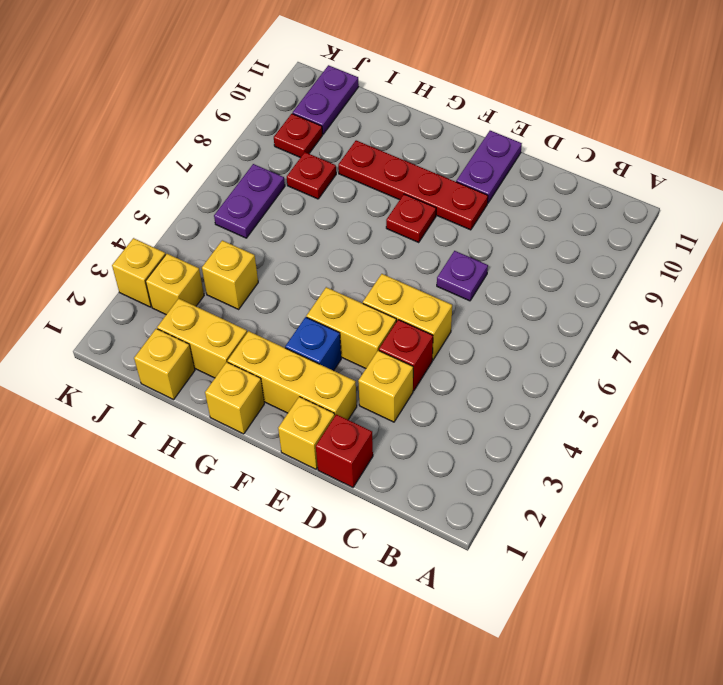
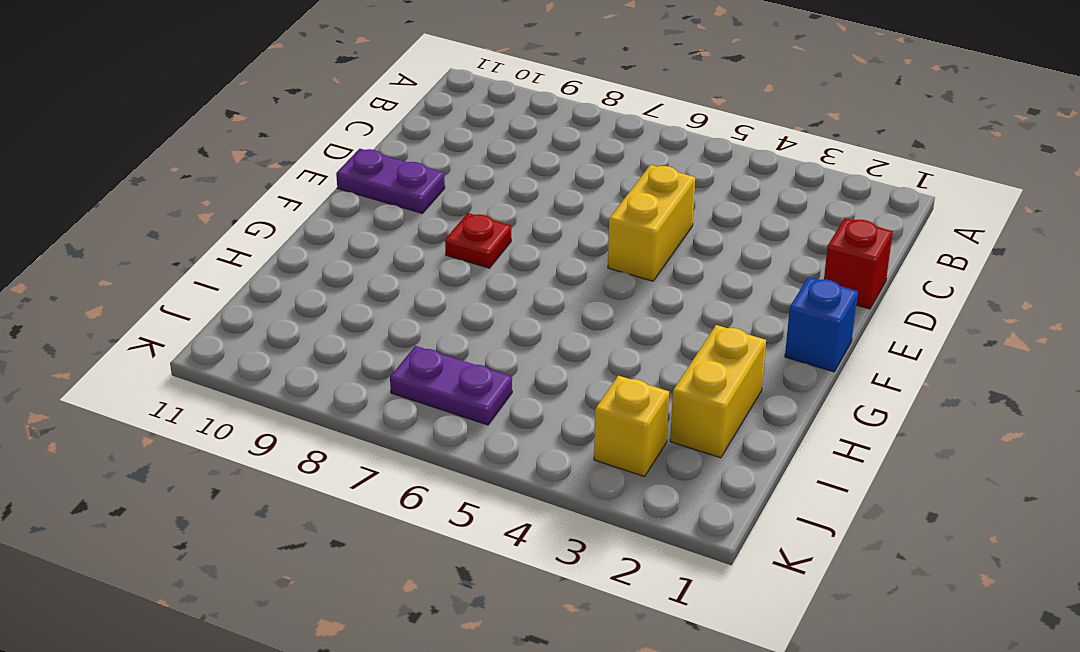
blue brick F1 level 1 -> blue brick F3 level 1
none -> yellow brick D3 level 1
none -> red brick D4 level 1
none -> purple plate D7 level 1

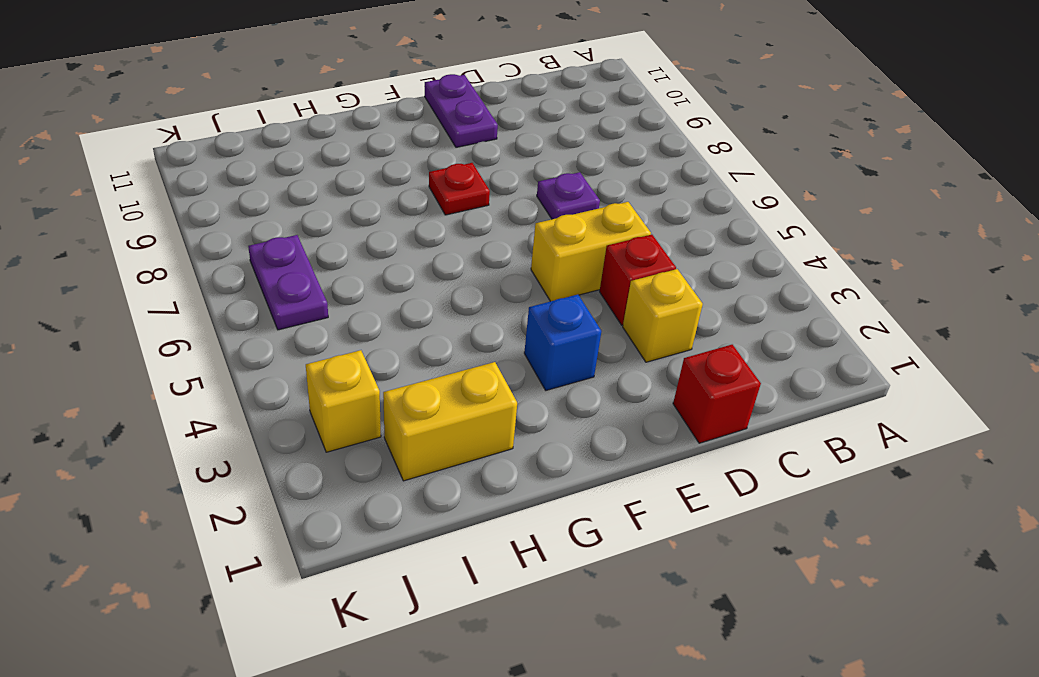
none -> yellow brick E1 level 1
none -> yellow brick E2:G2 level 1
none -> yellow brick E4:F4 level 1

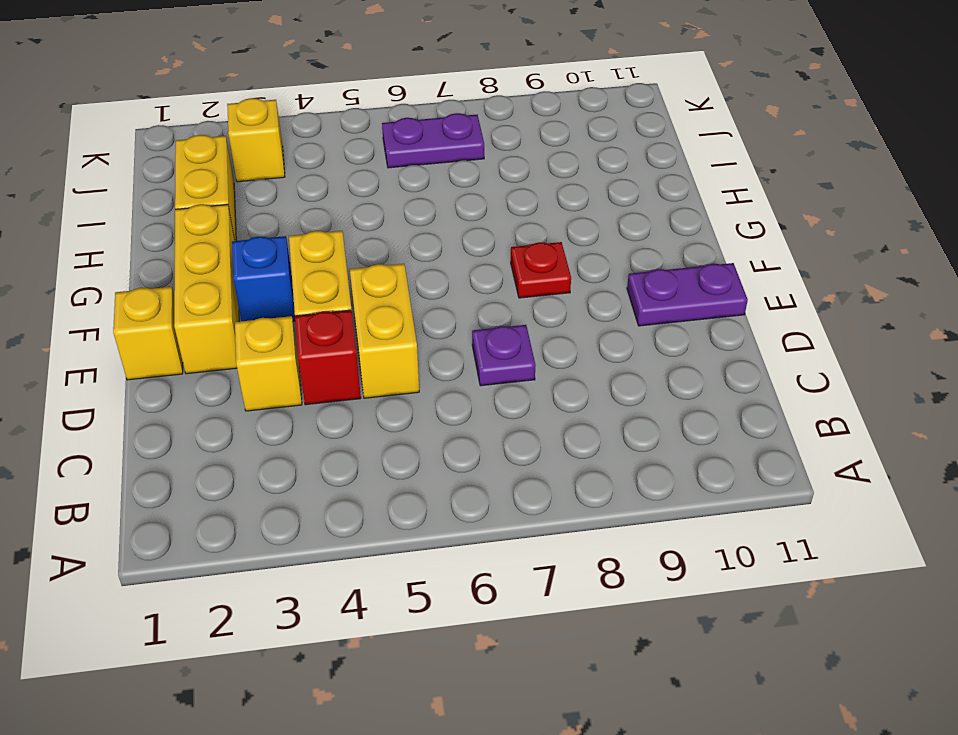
none -> red brick D1 level 1
none -> red plate E9:H9 level 1
none -> yellow brick G1 level 1

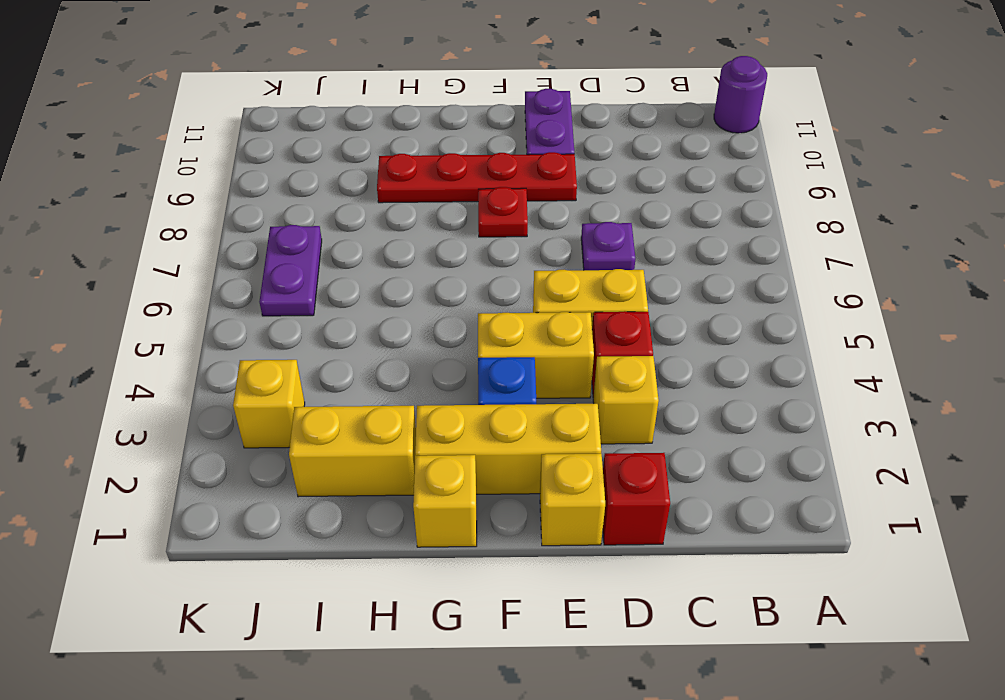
purple round brick A11 level 1 -> none
none -> yellow brick I1 level 1
none -> yellow brick I4 level 1
none -> red plate I8 level 1

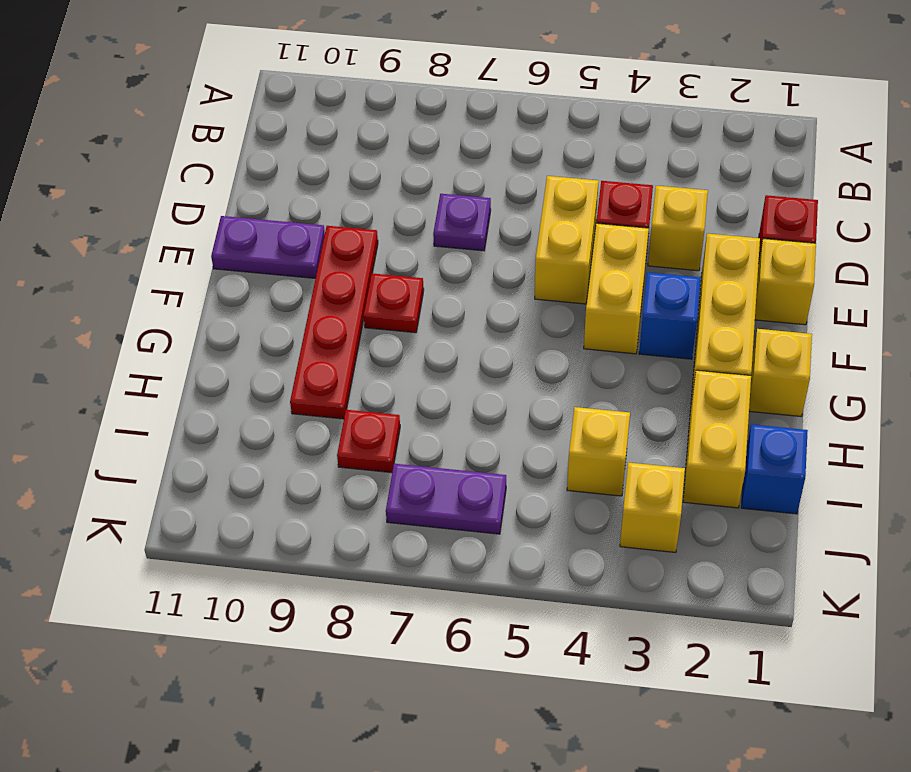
blue brick I1 level 1 -> yellow brick I1 level 1
none -> red plate J9 level 1
none -> purple plate J10:J11 level 1
none -> yellow brick K3 level 1

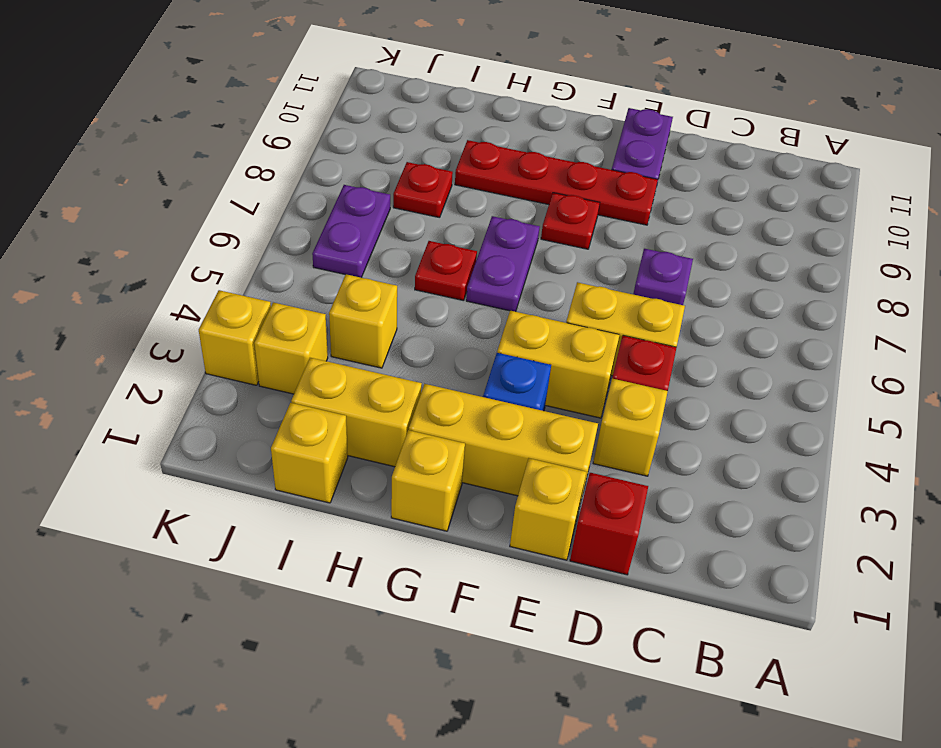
purple plate G6:G7 level 1 -> purple plate J10:J11 level 1
red plate H6 level 1 -> red plate J9 level 1

